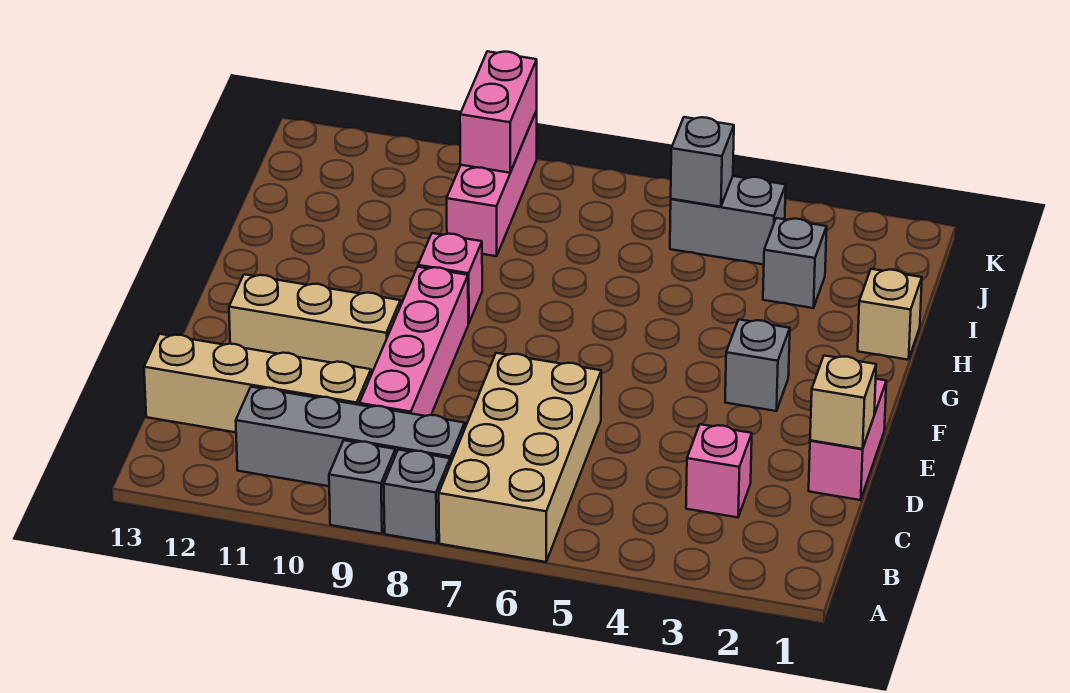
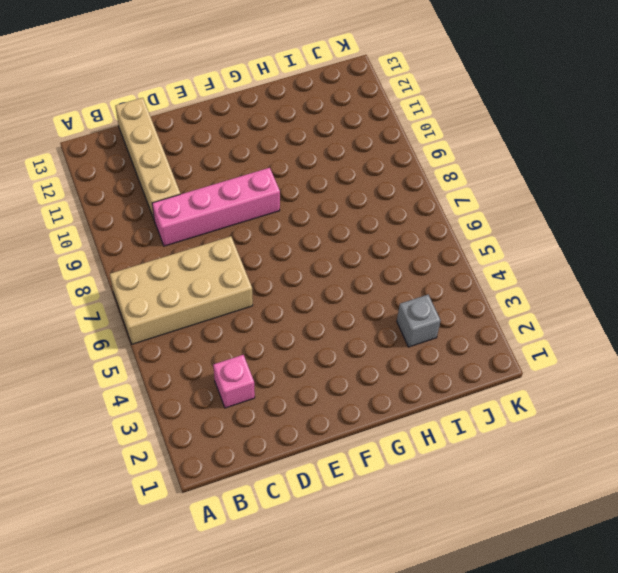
none -> grey brick A8 level 1
none -> grey brick A9 level 1
none -> grey brick B8:B11 level 1

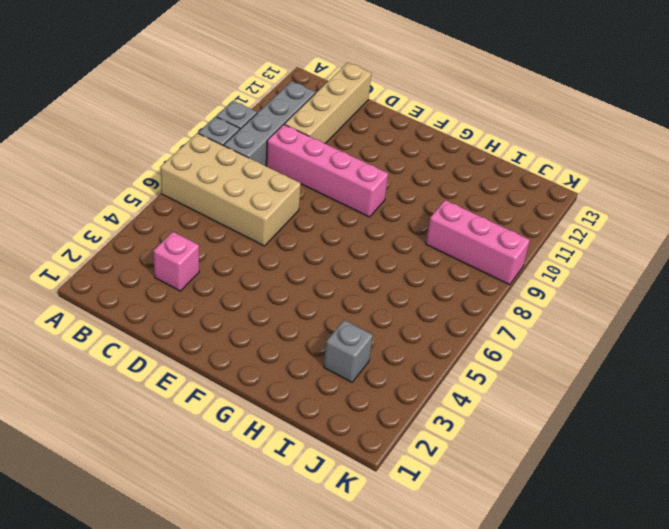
none -> pink brick D1:E1 level 1
none -> tan brick E10:E12 level 1
none -> grey brick F3 level 1

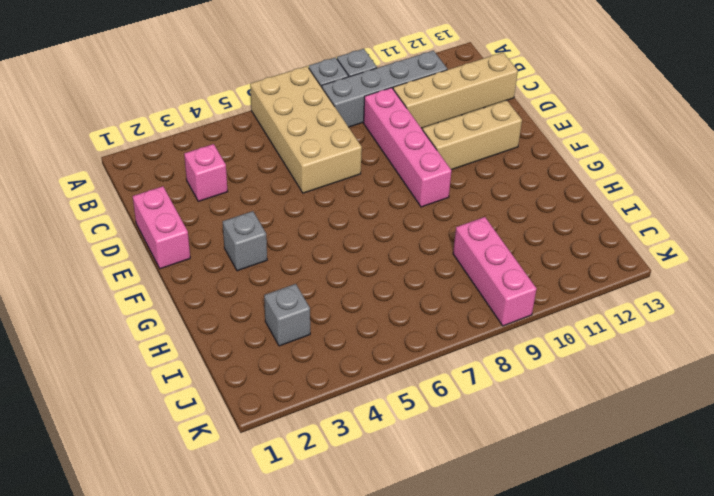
none -> pink brick G9 level 1
none -> tan brick H1 level 1
none -> grey brick J4:J5 level 1

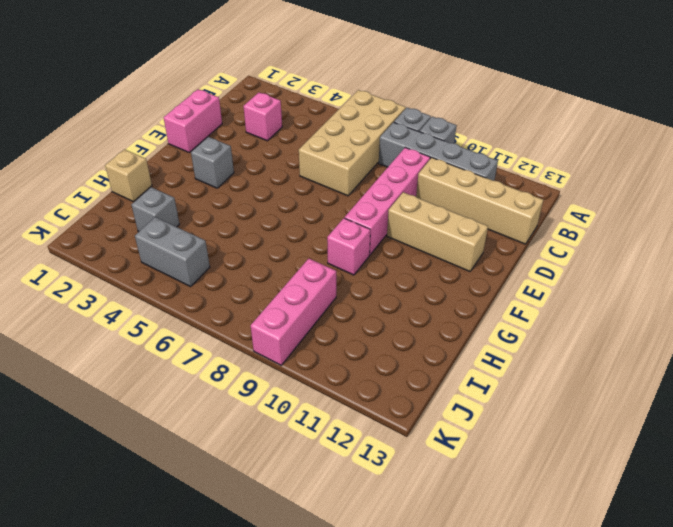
none -> tan brick D1 level 2
none -> grey brick J5 level 2
none -> pink brick J9:K9 level 2

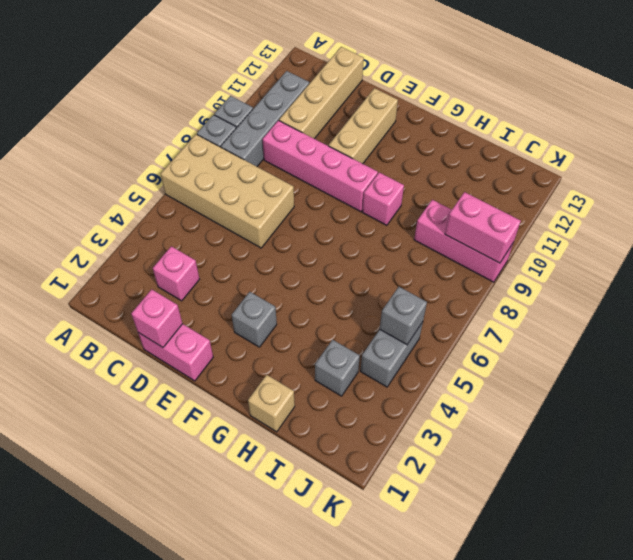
pink brick D1 level 2 -> tan brick D1 level 2

